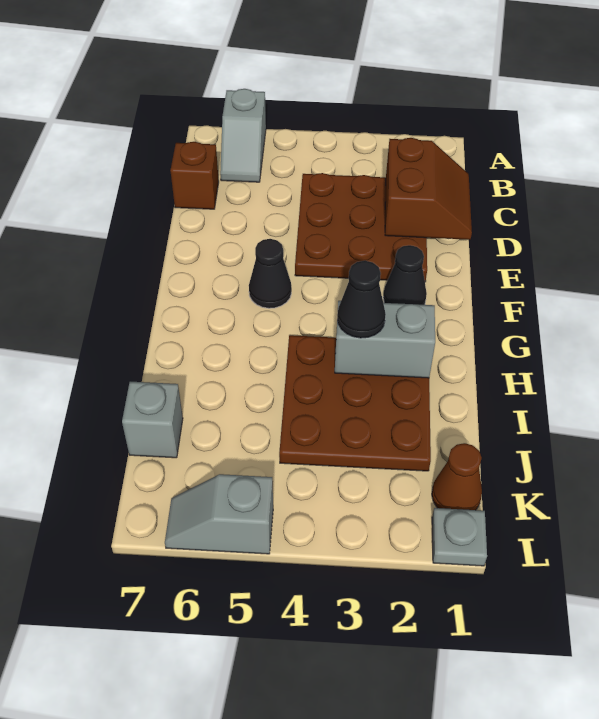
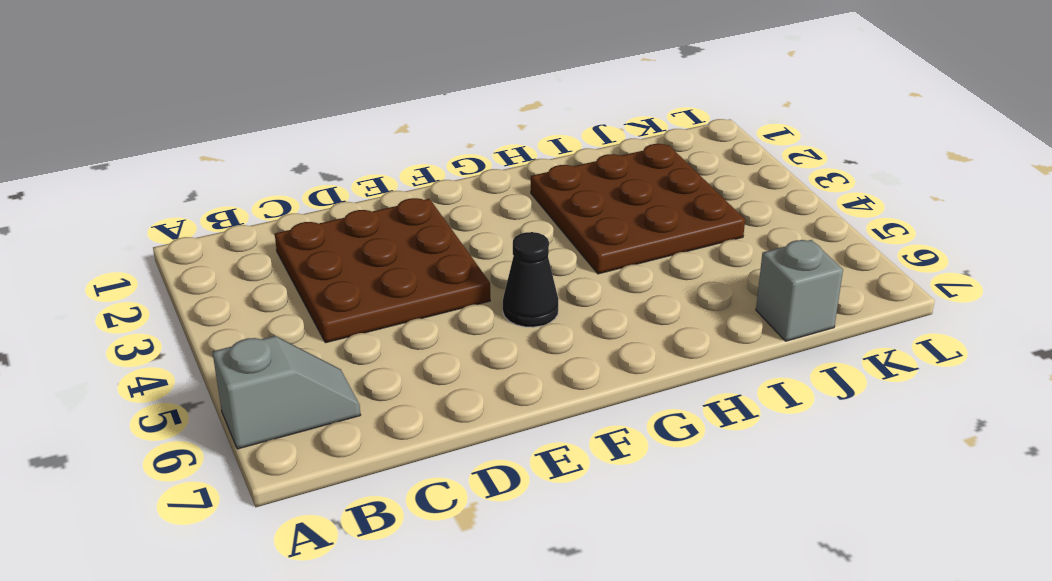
none -> brown brick C7 level 1
none -> black cone F2 level 1
none -> brown cone K1 level 1

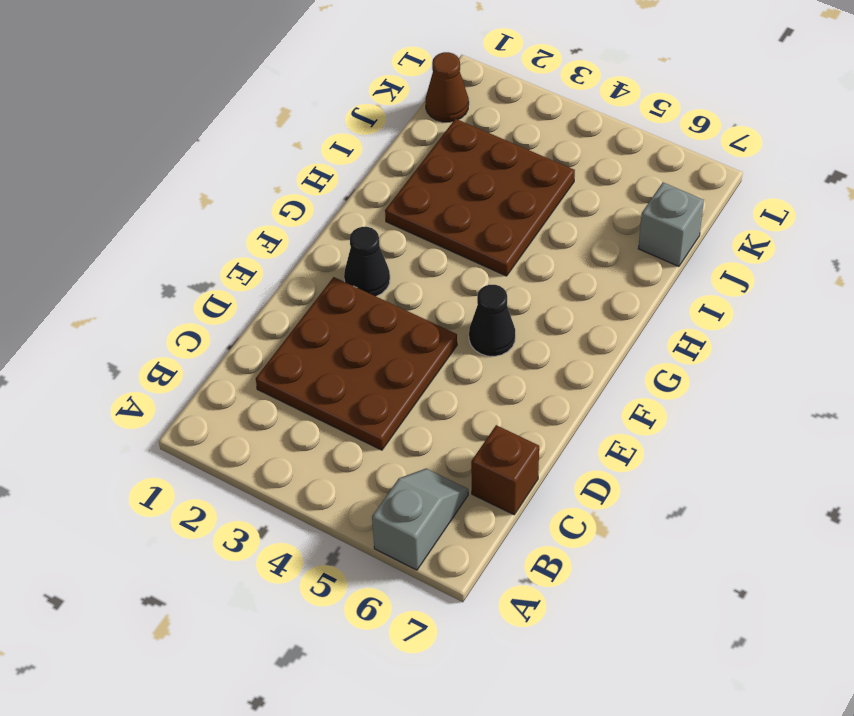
none -> grey plate L1 level 1
none -> grey slope L5:L6 level 1 top 5
none -> brown slope C1:D2 level 2 top 2

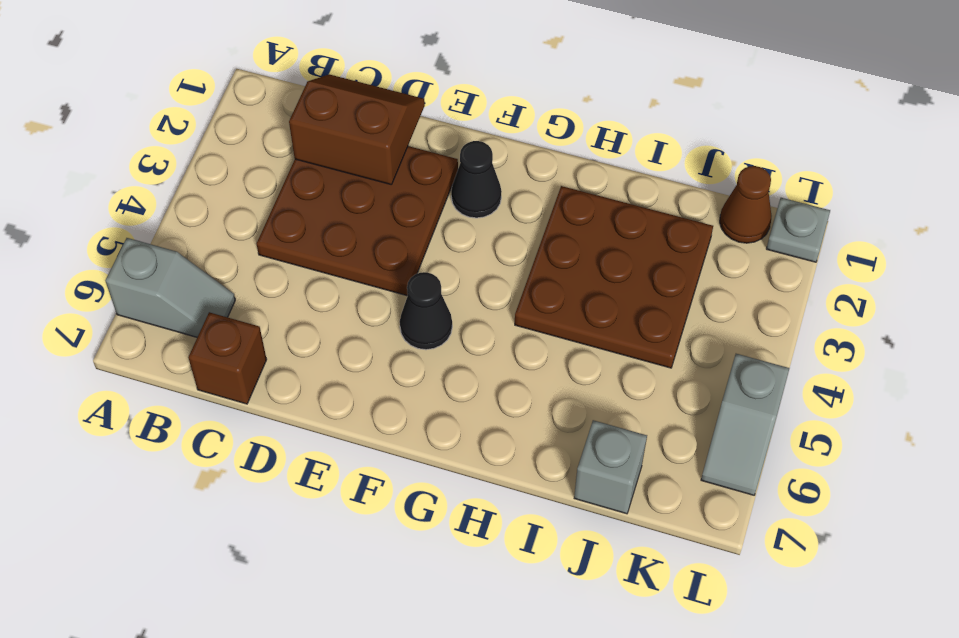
none -> grey brick H2:H3 level 2
none -> black cone H3 level 3

